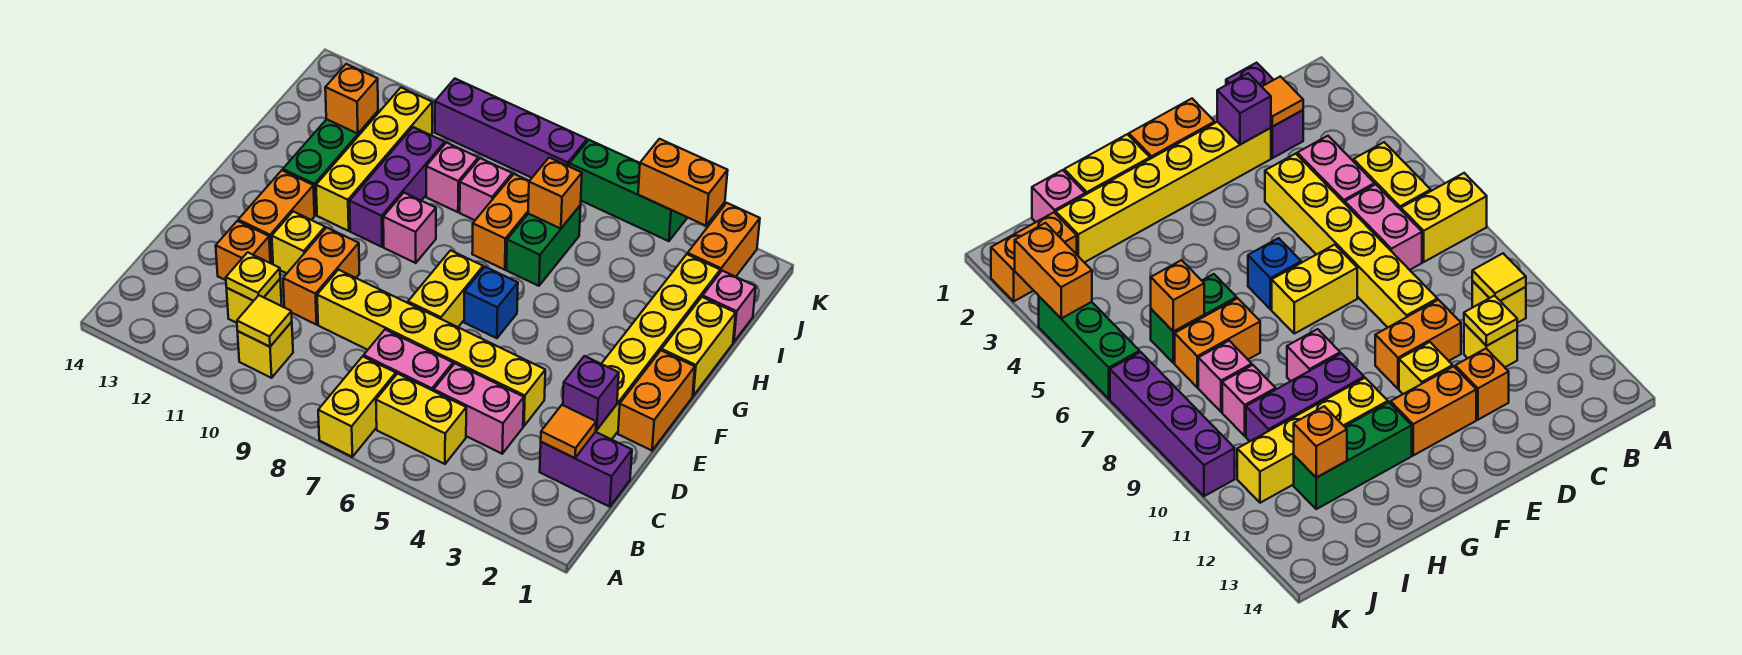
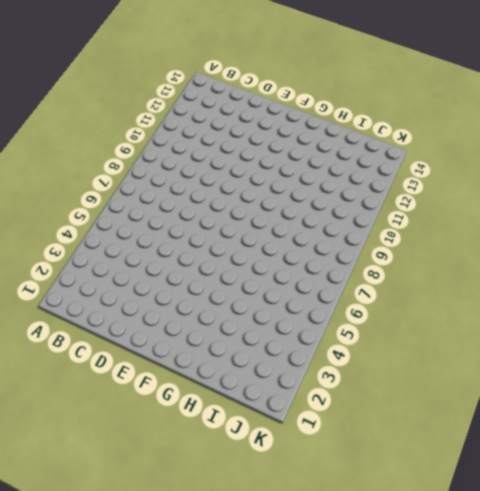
none -> yellow brick A7:B7 level 1
none -> yellow brick B5:B6 level 1
none -> yellow brick B10 level 1
none -> purple brick C1:C2 level 1

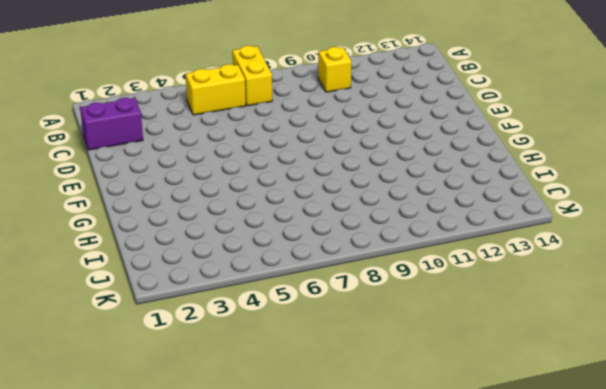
none -> pink brick C4:C5 level 1
none -> pink brick C6:C7 level 1
none -> yellow brick C11 level 1
none -> yellow brick D2:I2 level 1

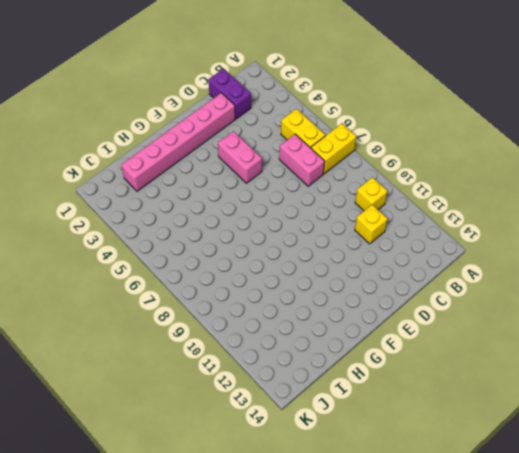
pink brick D2:I2 level 1 -> yellow brick D2:I2 level 1
pink brick E4:E5 level 1 -> pink brick C4:C5 level 1
none -> yellow brick D4:D9 level 1
none -> orange brick D10:E10 level 1
none -> orange brick D12 level 1
none -> orange brick E1:F1 level 1

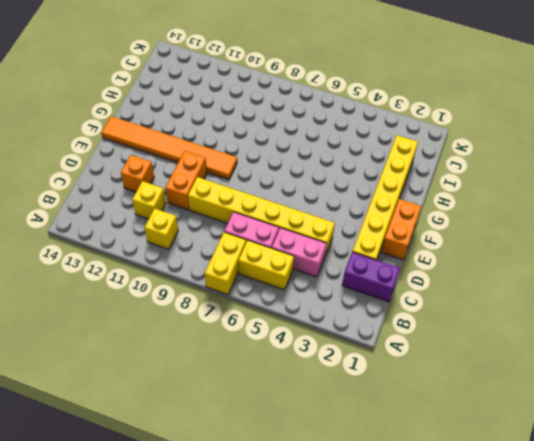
orange tile F9:F14 level 1 -> orange brick E12:F12 level 1
none -> yellow brick E7:F7 level 1
none -> yellow brick E11 level 1
none -> blue brick F6 level 1
none -> yellow brick G1:H1 level 1

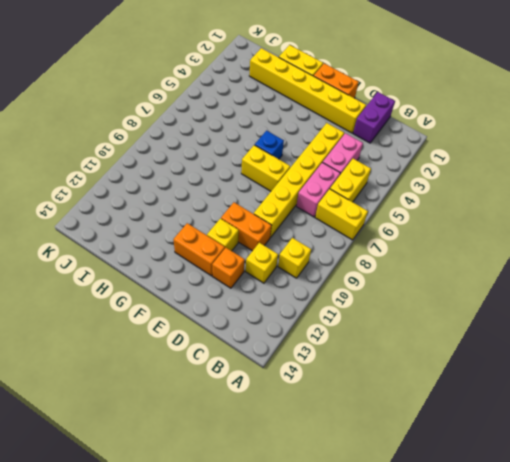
none -> pink brick G9 level 1
none -> purple brick G10:I10 level 1
none -> yellow brick G11:J11 level 1
none -> green brick G12:I12 level 1

